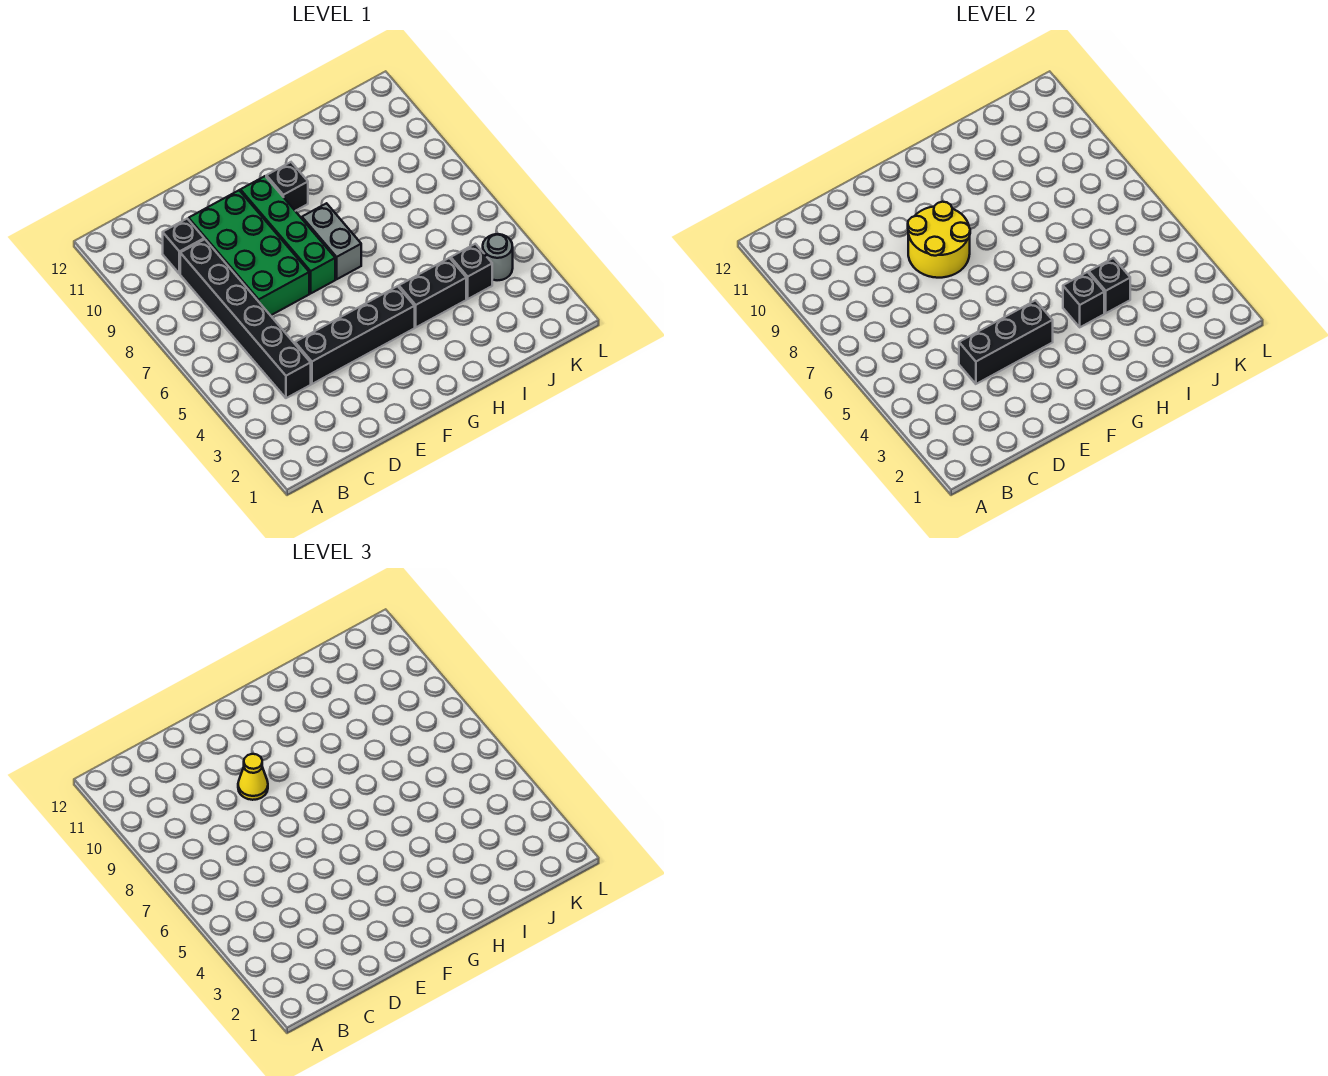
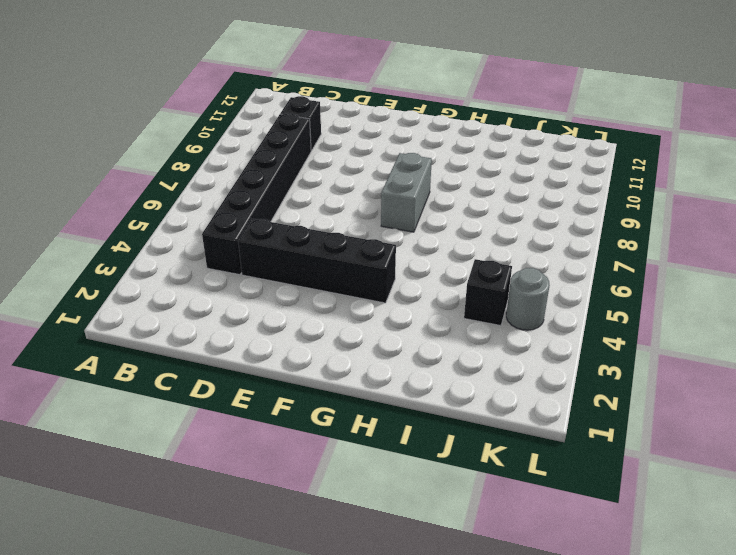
none -> green brick D7:E10 level 1
none -> green brick F7:F10 level 1
none -> black brick G10 level 1

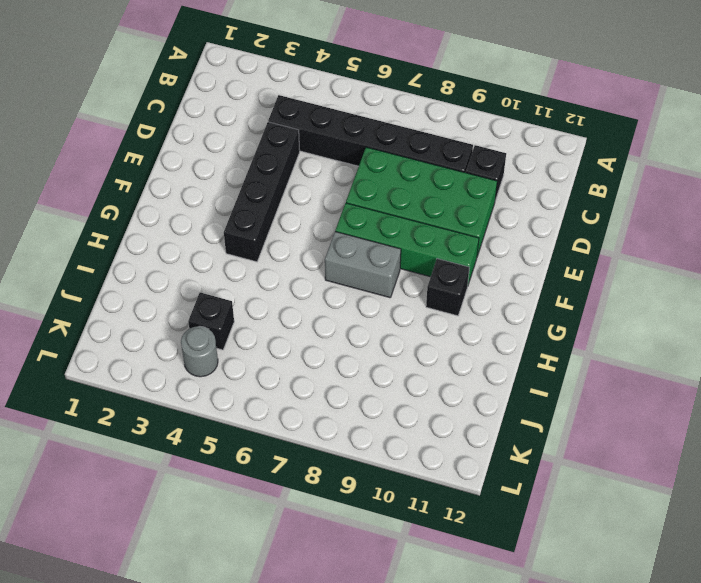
none -> black brick H4:I4 level 1
none -> black brick D4:F4 level 2
none -> yellow round brick E8:F9 level 2

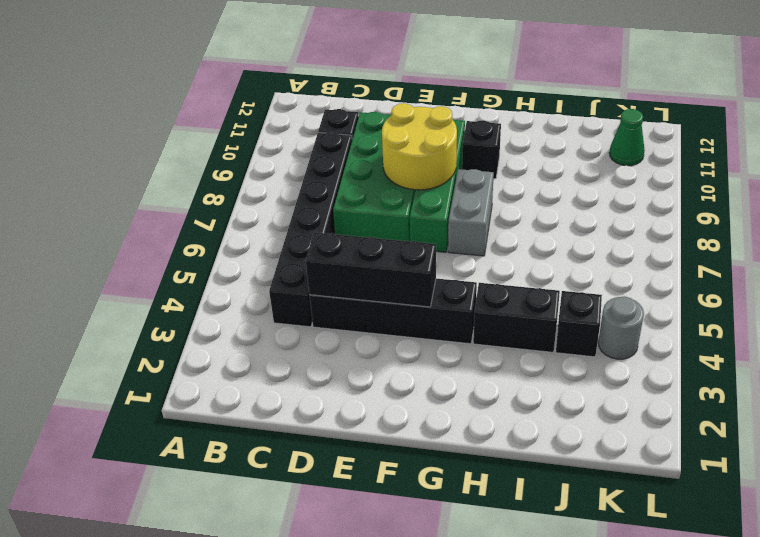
green cone K11 level 1 -> none
none -> black brick H4 level 2
none -> black brick I4 level 2
none -> yellow cone E9 level 3

